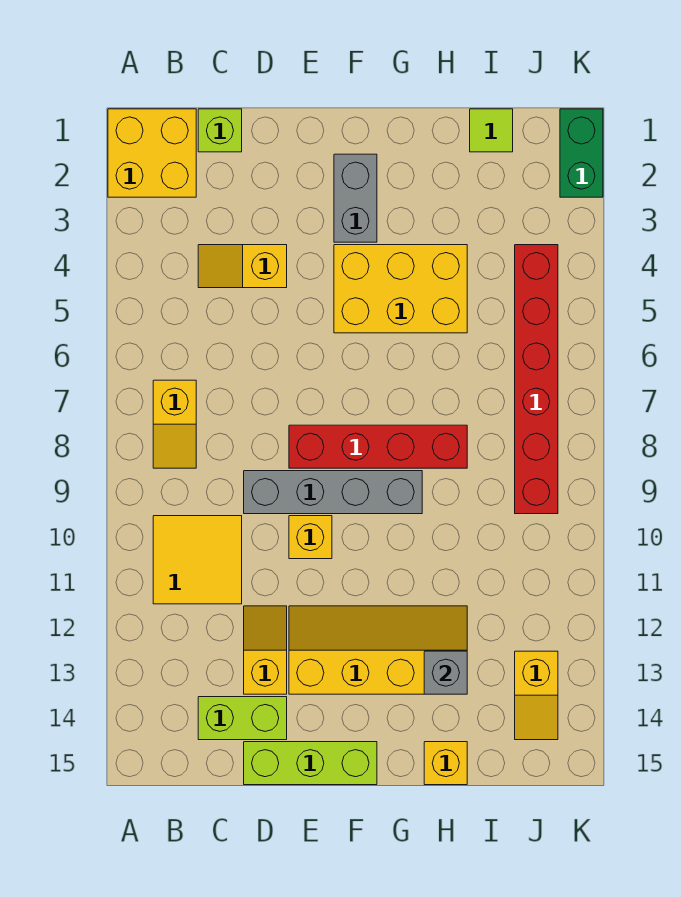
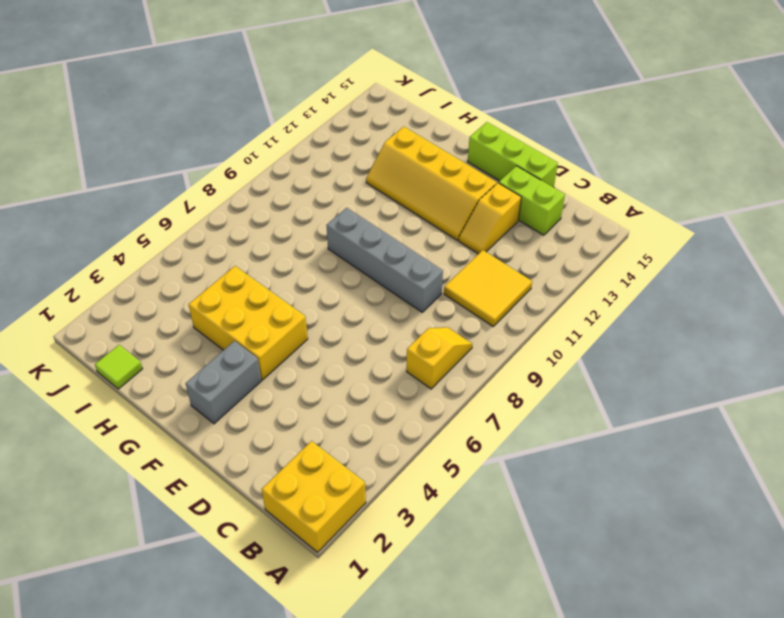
none -> lime brick C1 level 1
none -> yellow slope C4:D4 level 1 top D
none -> red brick E8:H8 level 1

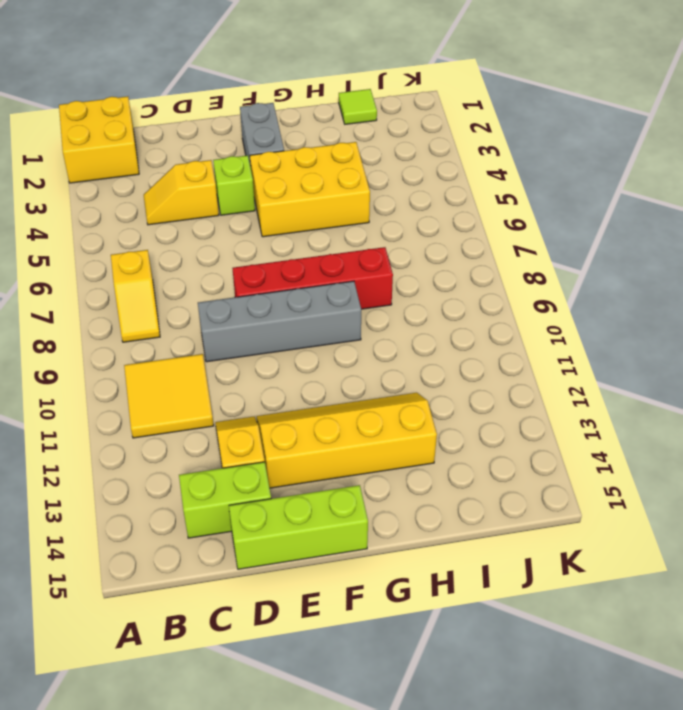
lime brick E4 level 1 -> lime brick C1 level 1
none -> yellow brick E10 level 1
none -> yellow brick H15 level 1
none -> red brick J4:J9 level 1

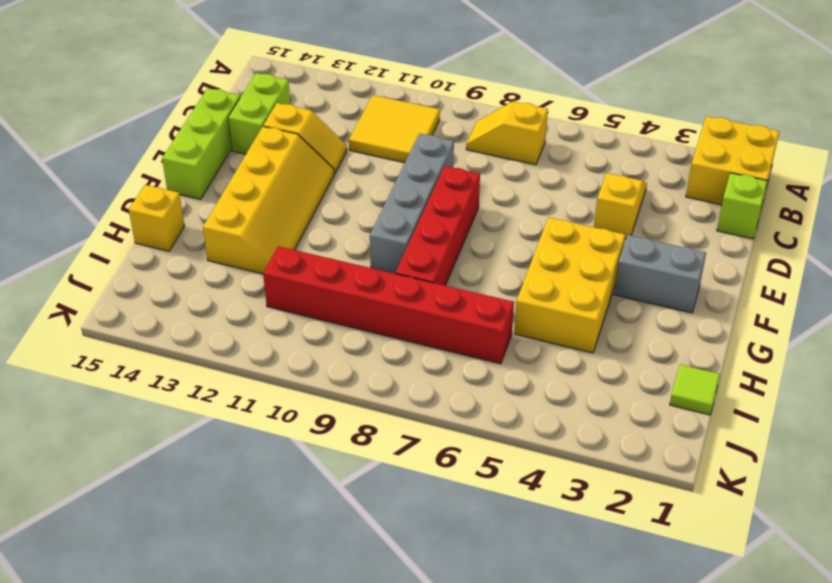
red brick I6:I11 level 1 -> red brick J4:J9 level 1
none -> yellow brick E10 level 1
none -> yellow slope J13:J14 level 1 top 13
none -> green brick K1:K2 level 1

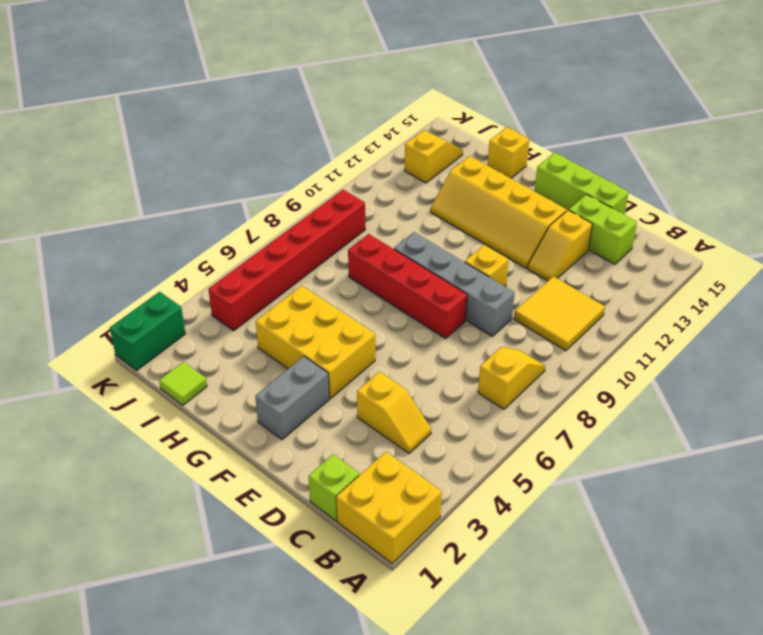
none -> grey brick H13 level 2

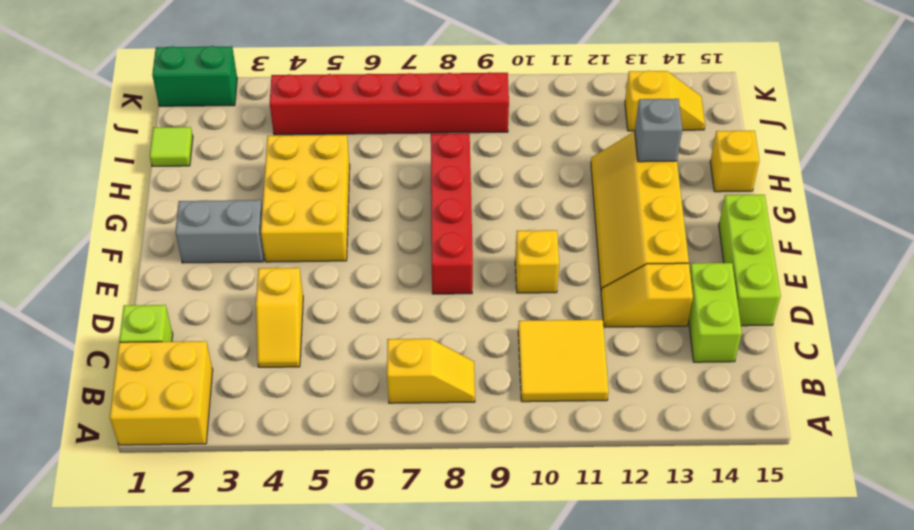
none -> grey brick D9:G9 level 1

